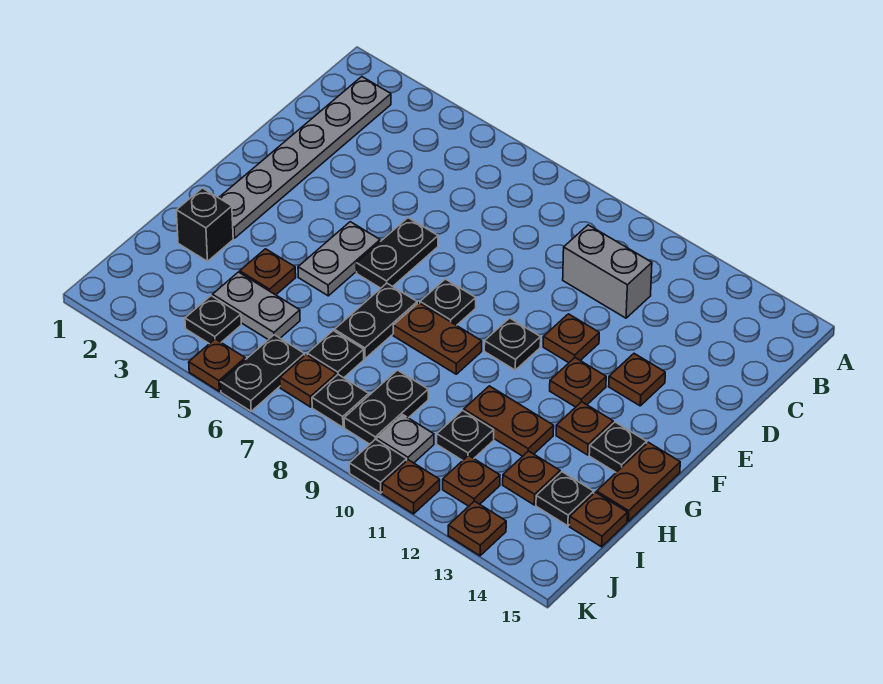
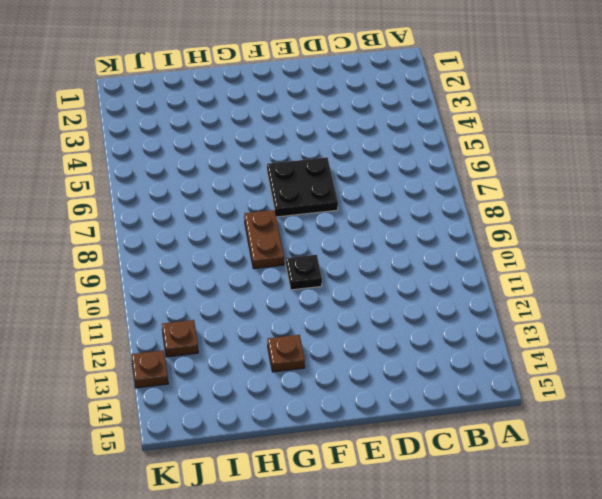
black plate E6:F7 level 1 -> black plate E6:F6 level 1
none -> grey plate B2:G2 level 1
none -> grey brick C10:C11 level 1
none -> brown plate E11 level 1
none -> brown plate E13 level 1

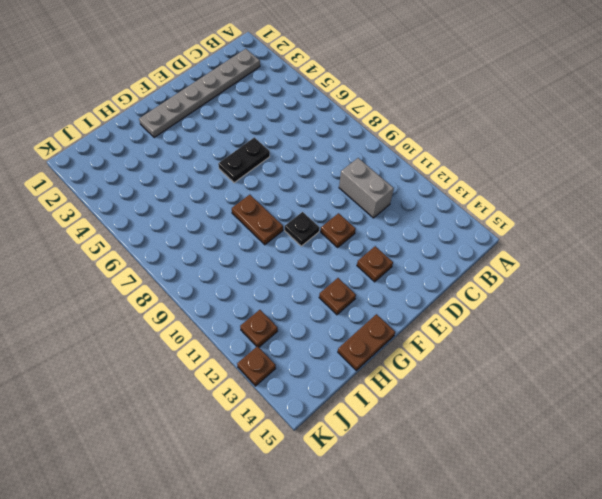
none -> grey plate F5:G5 level 1
none -> black plate F8 level 1
none -> brown plate F12 level 1
none -> black plate G7:H7 level 1

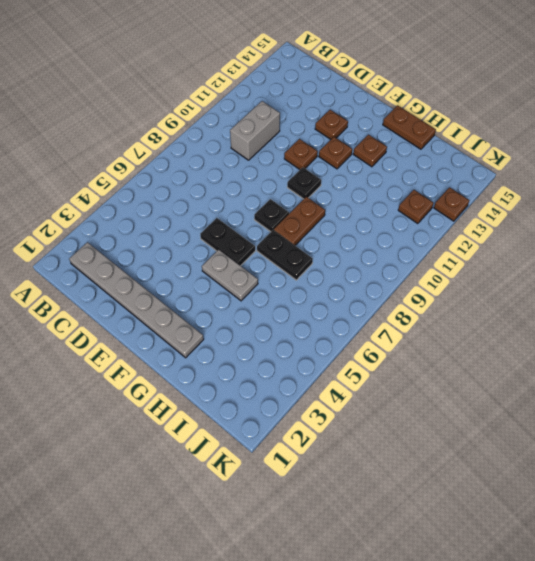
none -> black plate G14 level 1
none -> black brick H2 level 1
none -> brown plate H4 level 1
none -> brown plate H11:H12 level 1

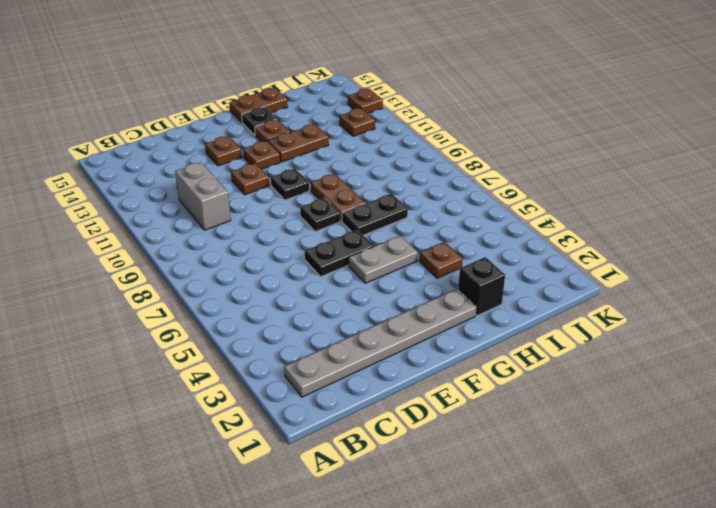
brown plate G12:H12 level 1 -> brown plate H11:H12 level 1
none -> grey plate I4:I5 level 1
none -> black plate I7 level 1
none -> black plate I9:J9 level 1
none -> black plate I11 level 1

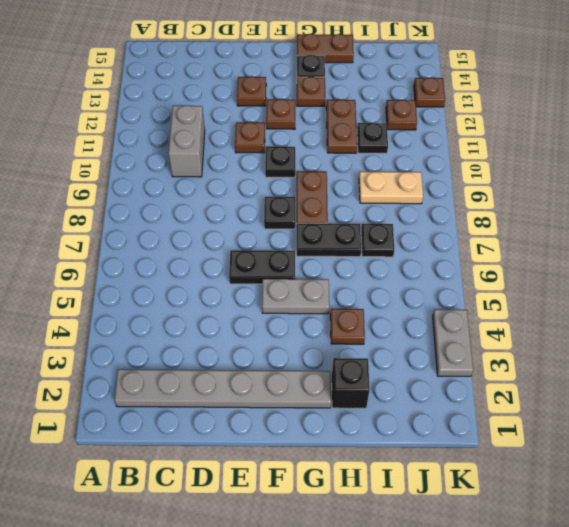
tan plate I9:J9 level 1 -> black plate I9:J9 level 1
grey plate K3:K4 level 1 -> grey plate I4:I5 level 1
none -> brown plate I13 level 1
none -> black plate I14 level 1
none -> brown plate I15 level 1
none -> black plate J4 level 1

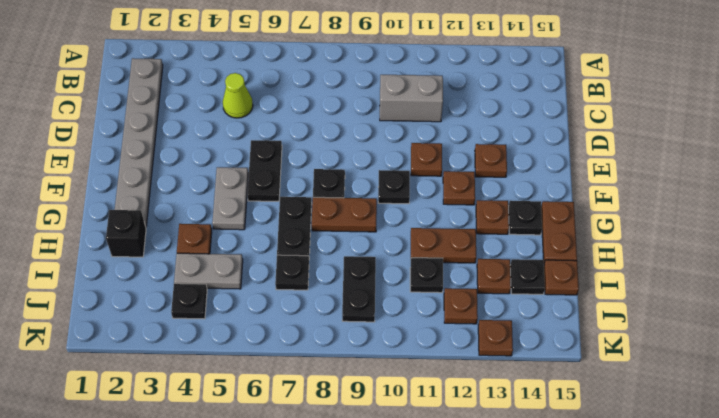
lime cone C5 level 1 -> none
none -> black plate J6:K6 level 1
none -> brown plate J7 level 1
none -> black plate J8 level 1
none -> grey plate J10 level 1

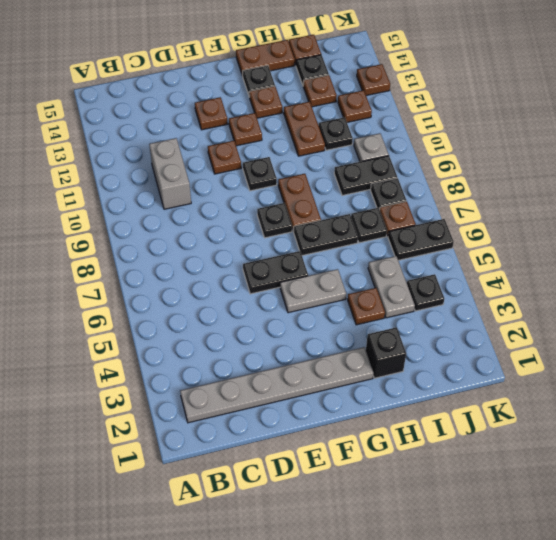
none -> brown plate K5 level 1
none -> black plate K10 level 1
none -> brown plate K11 level 1

